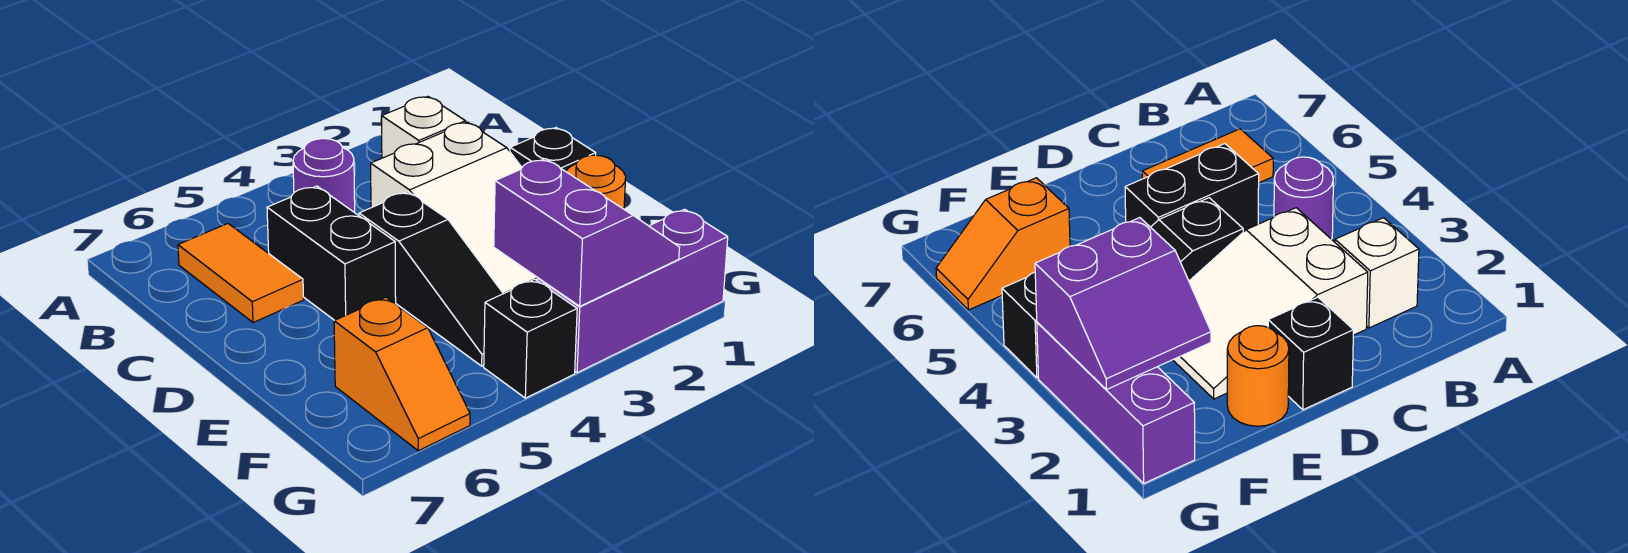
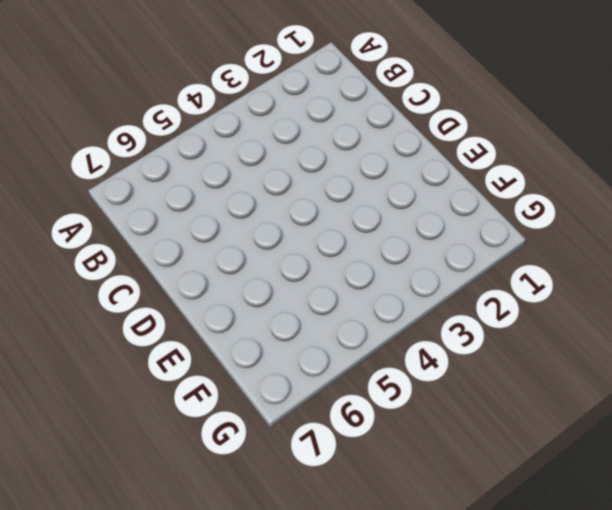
none -> white brick B2 level 1
none -> purple round brick B4 level 1
none -> orange tile B6:C6 level 1

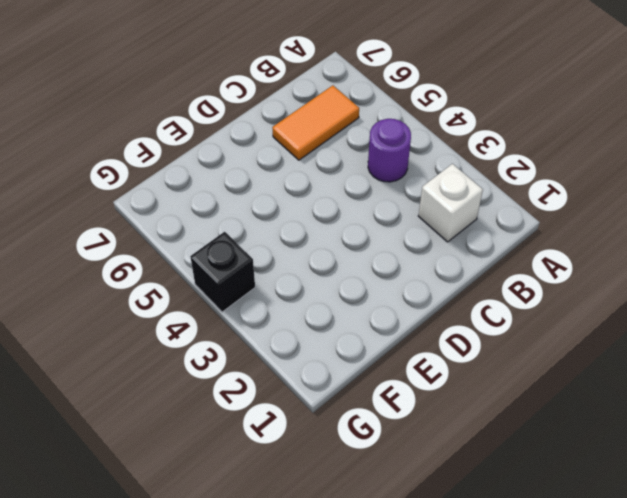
none -> white slope C2:E3 level 1 top C
none -> black brick C5:D5 level 1
none -> black brick D1 level 1

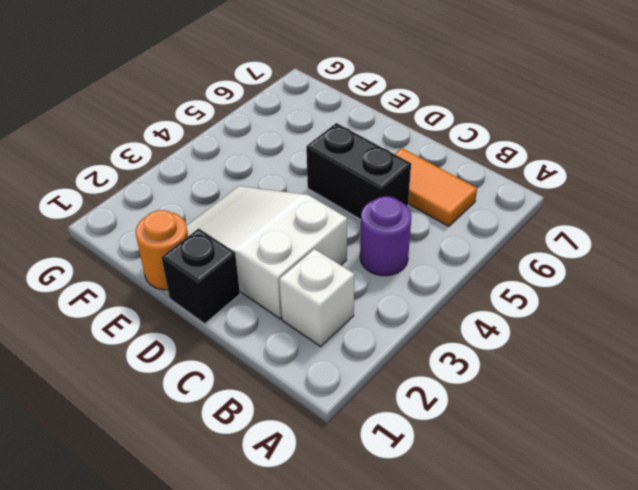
none -> black slope D4:F4 level 1 top D
none -> orange slope F6:G6 level 1 top F
none -> purple brick G1:G3 level 1

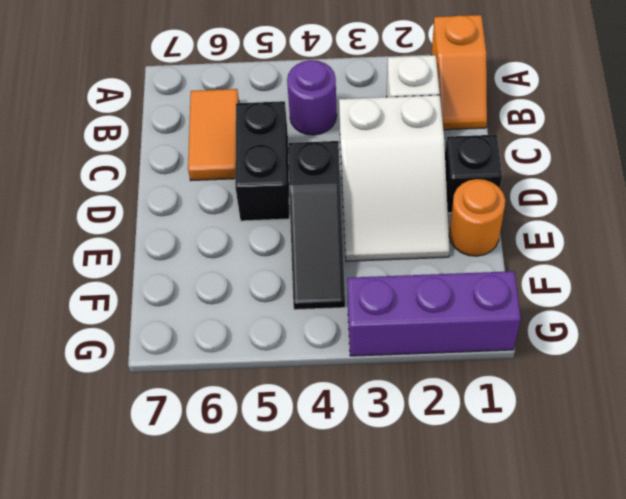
orange slope A1:B1 level 1 top A -> orange slope F6:G6 level 1 top F
none -> black brick G4 level 1
none -> purple slope F2:G3 level 2 top 3

